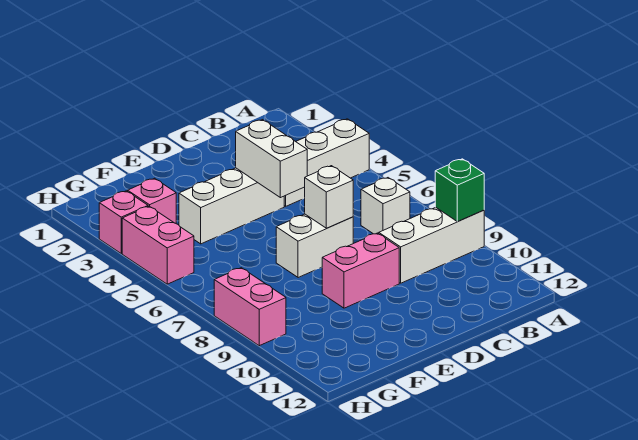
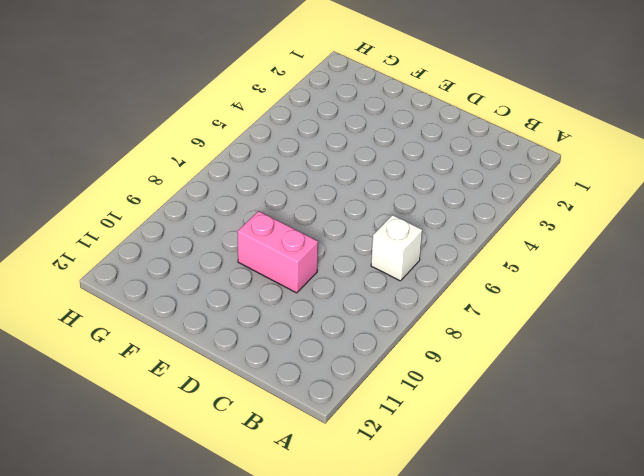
none -> white brick A4:C4 level 1
none -> white brick A9:C9 level 1
none -> white brick D4:F4 level 1

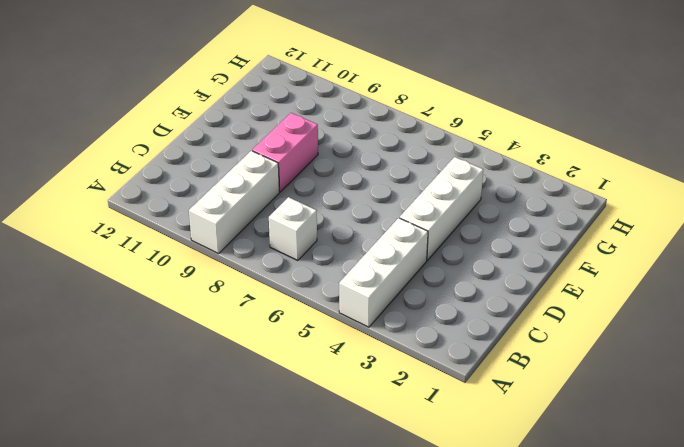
none -> white brick D7:E7 level 1
none -> pink brick G3 level 1
none -> pink brick H3 level 1

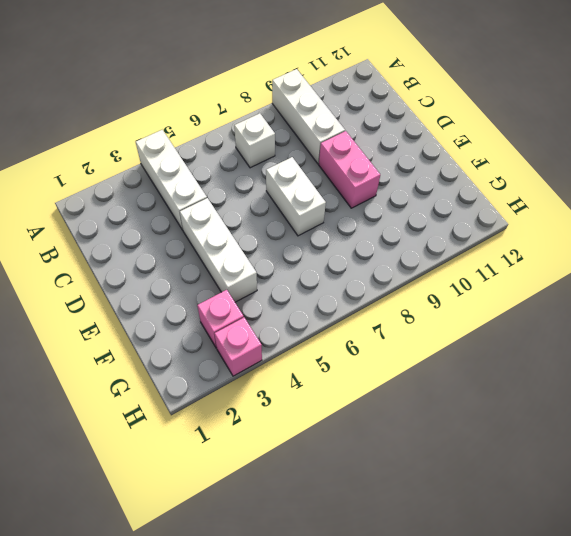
none -> pink brick H4:H5 level 1
none -> pink brick H8:H9 level 1
none -> green brick A9 level 2

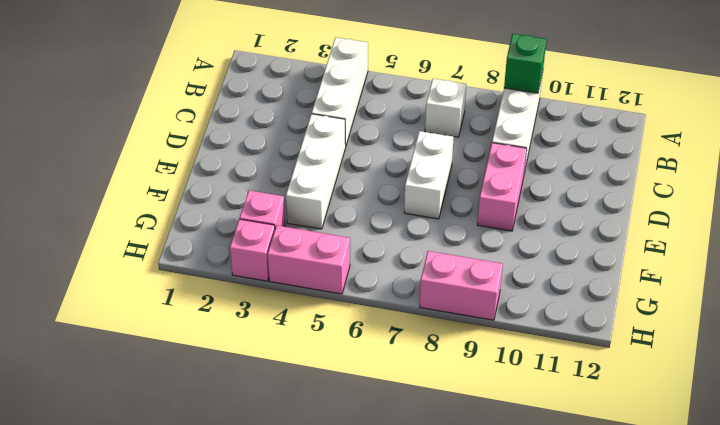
none -> white brick D4:D5 level 2
none -> white brick D7 level 2

